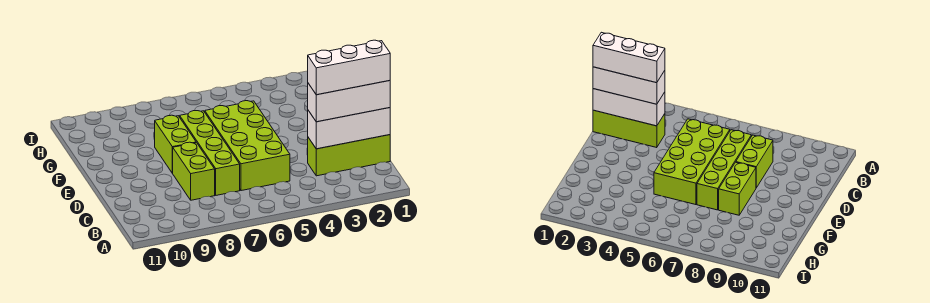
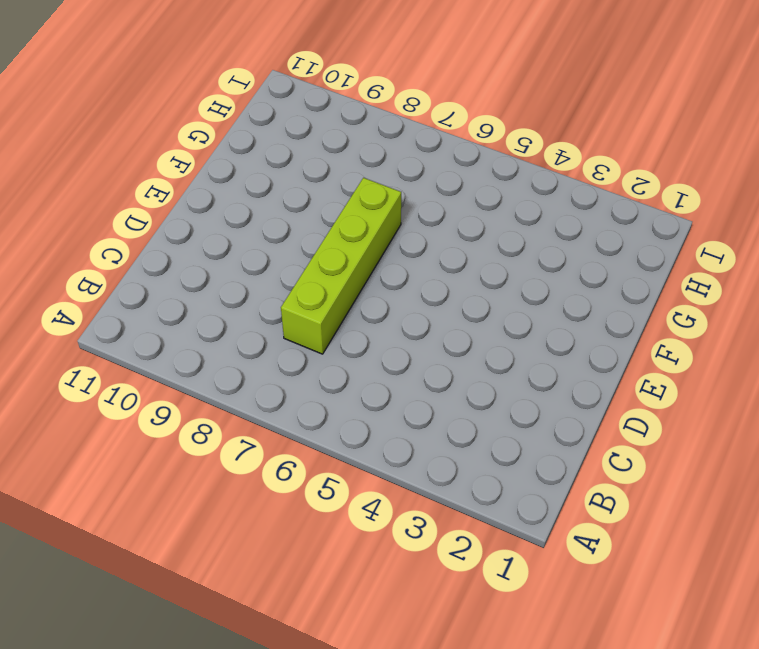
none -> lime brick C1:C3 level 1
none -> lime brick C5:F6 level 1

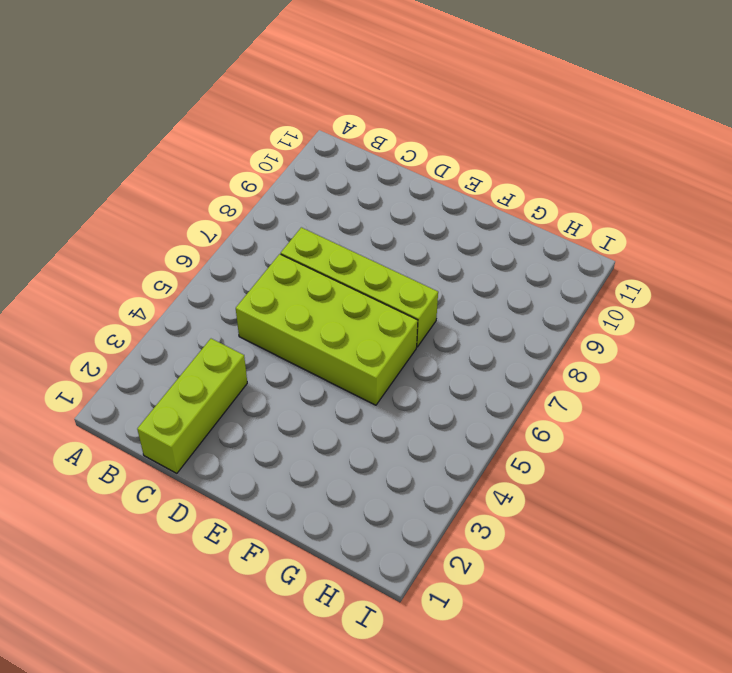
none -> lime brick C8:D8 level 1
none -> lime brick E8:F8 level 1

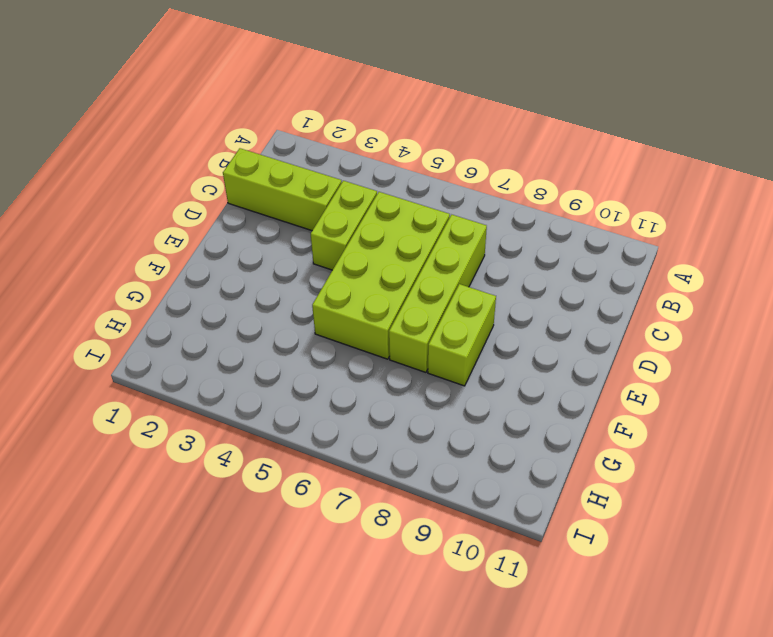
lime brick C4:D4 level 1 -> lime brick C8:D8 level 1
none -> white brick C1:C3 level 2
none -> white brick C1:C3 level 3

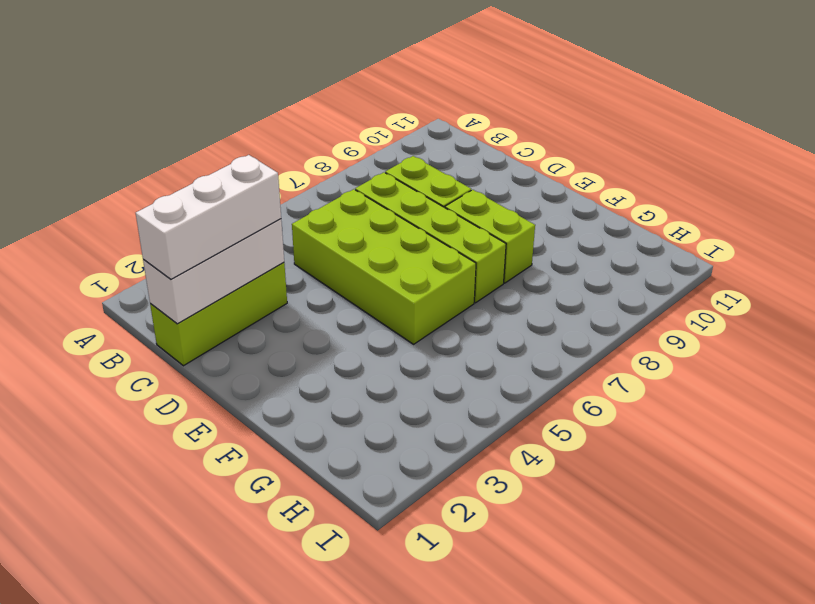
none -> white brick C1:C3 level 4

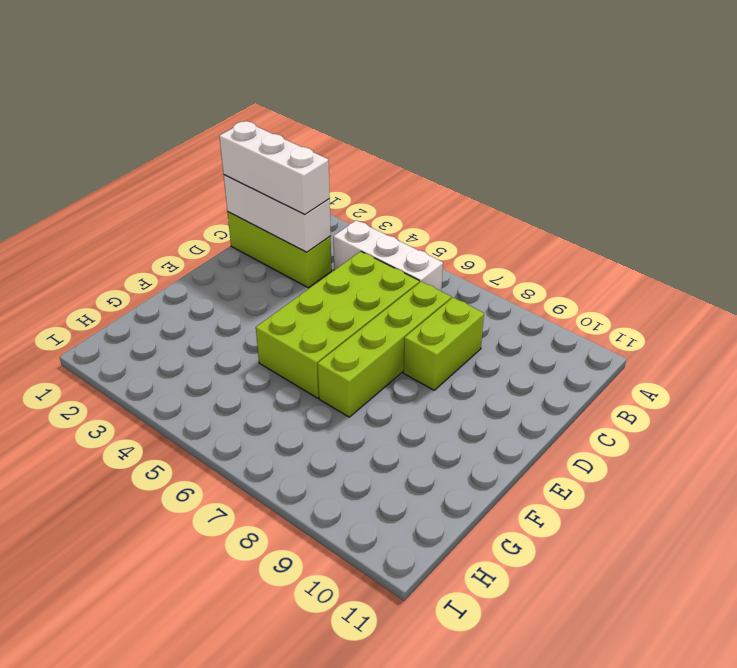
white brick B4:B6 level 1 -> white brick C1:C3 level 4
none -> lime brick E8:F8 level 1

